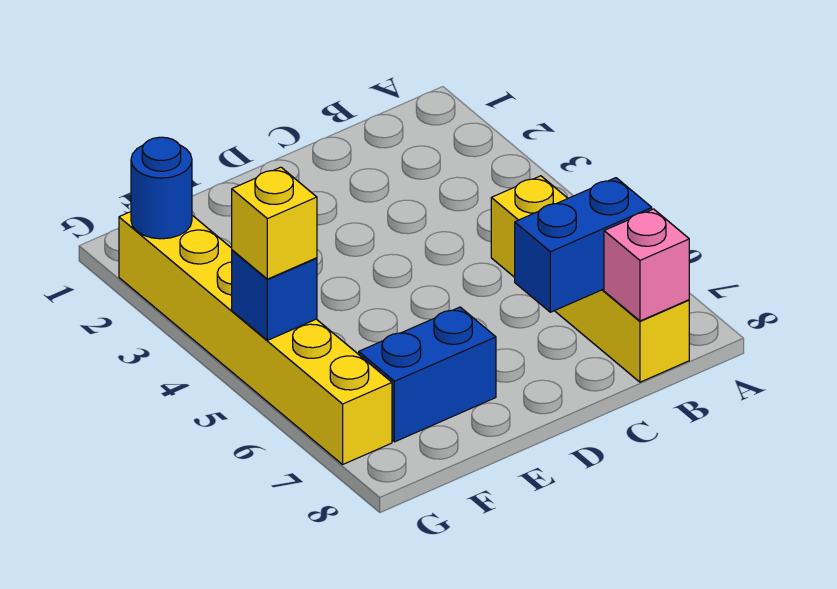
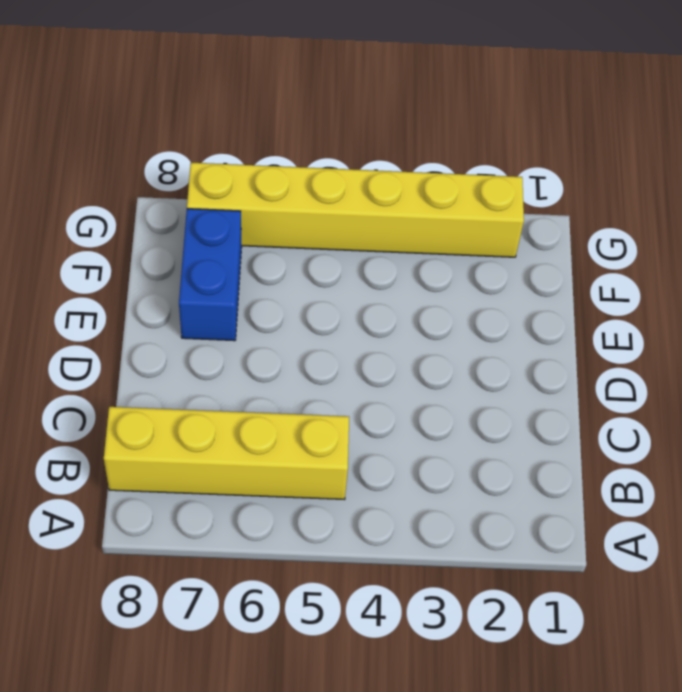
none -> blue brick B7:C7 level 2
none -> pink brick B8 level 2

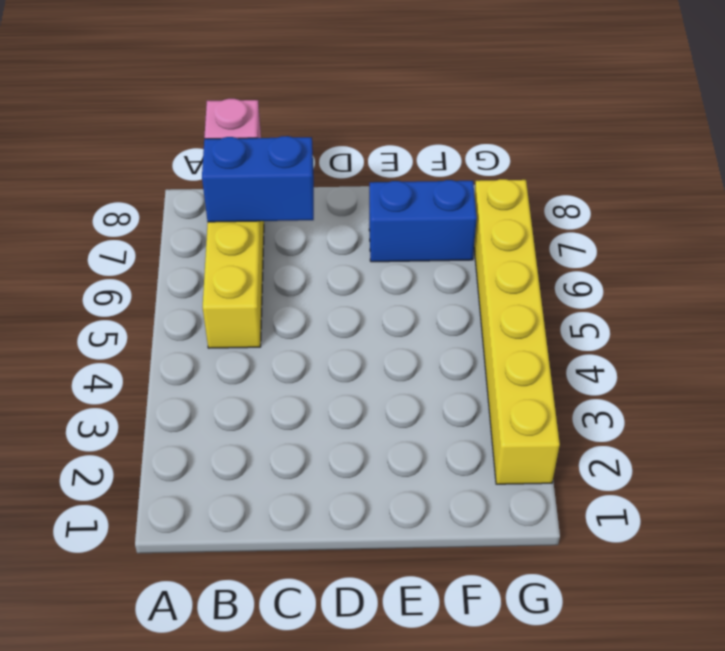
none -> blue round brick G2 level 2
none -> blue brick G5 level 2

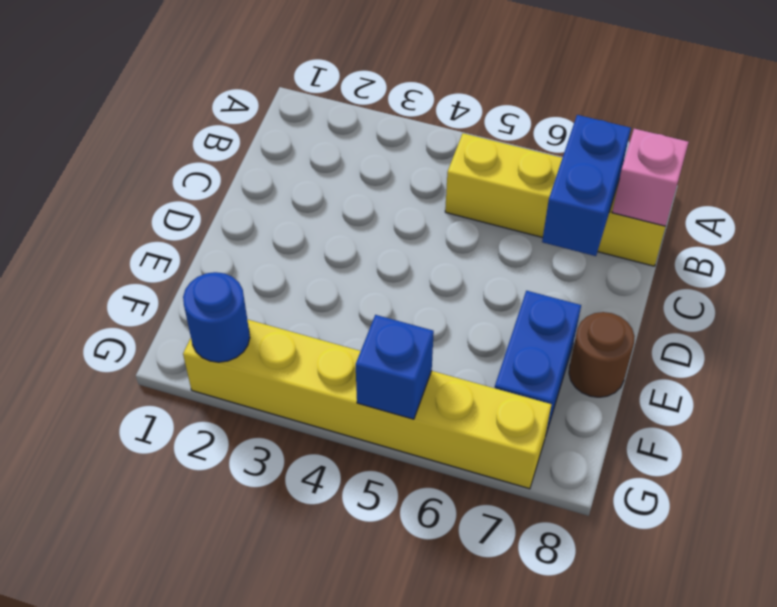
brown round brick E8 level 1 -> none
none -> yellow brick G5 level 3

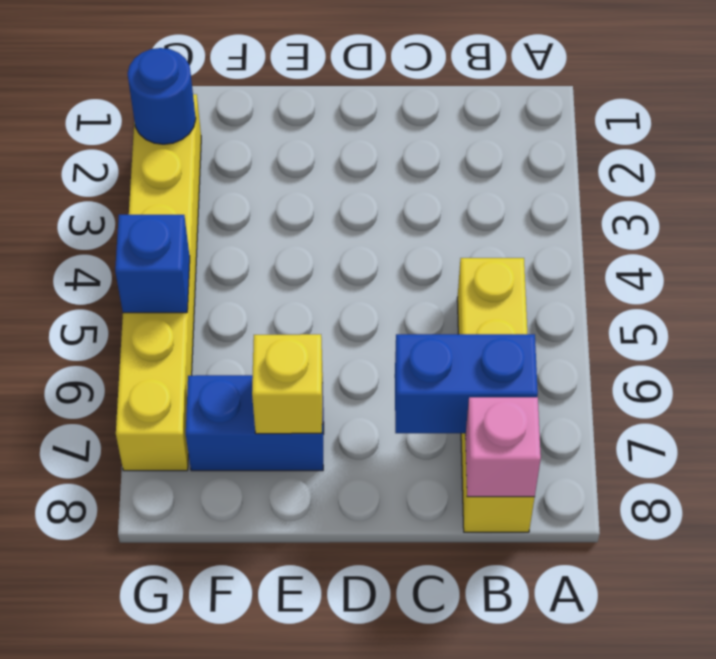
yellow brick E7 level 2 -> yellow brick G5 level 3

